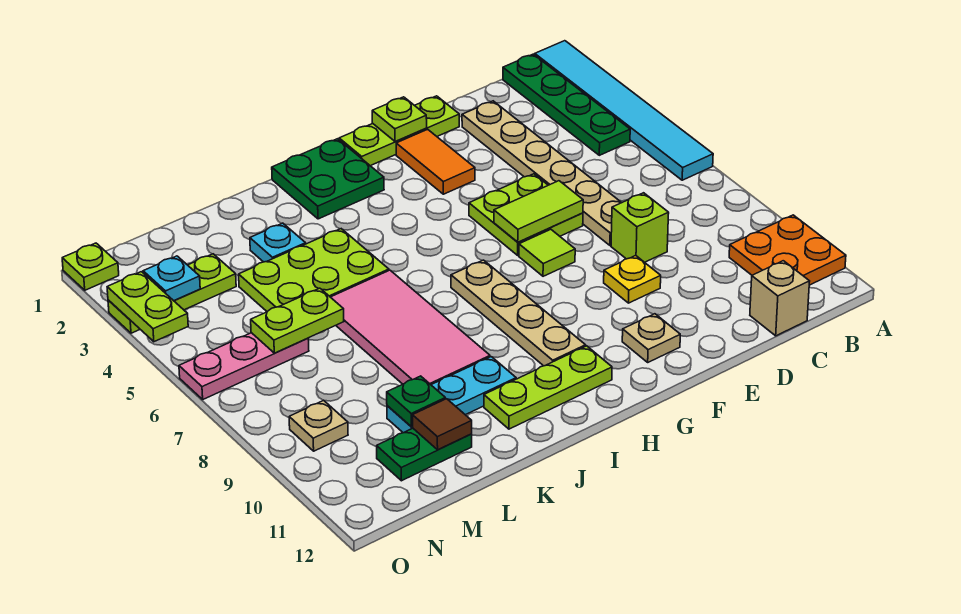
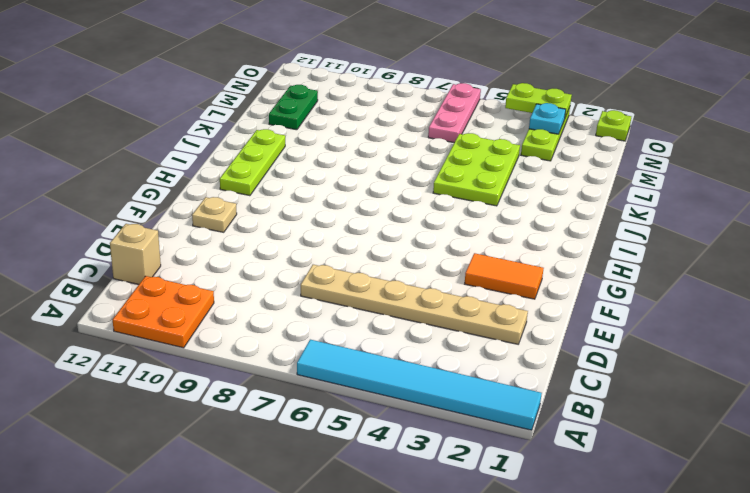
none -> green plate B1:B4 level 1
none -> lime brick D8 level 1
none -> lime plate E1:G1 level 1
none -> lime plate E5:F6 level 1

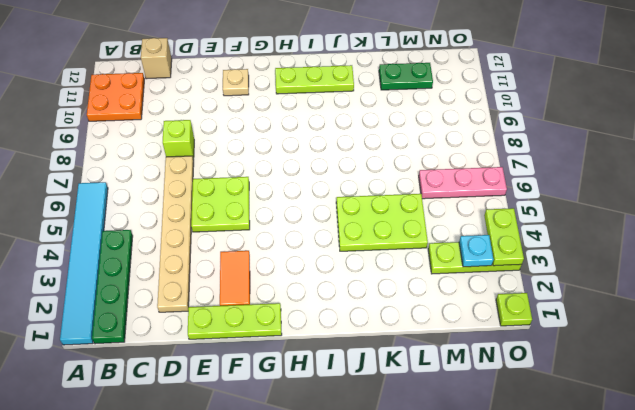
none -> yellow plate E9 level 1
none -> lime tile F7 level 1
none -> green plate H1:I2 level 1
none -> tan plate H7:H10 level 1

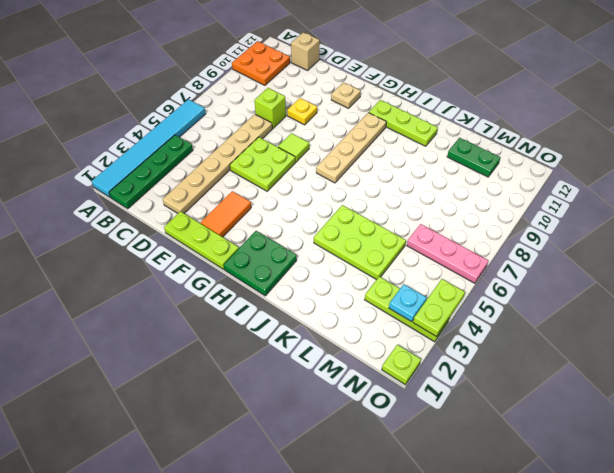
none -> pink tile J6:K9 level 1
none -> cyan plate J10:L10 level 1
none -> cyan plate K3 level 1
none -> tan plate N9 level 1

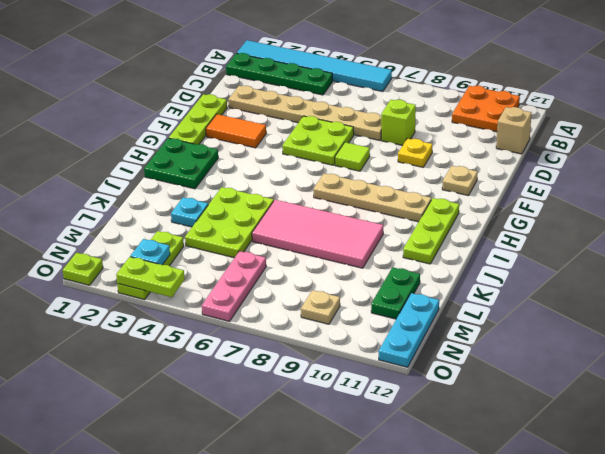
cyan plate M12:O12 level 1 -> cyan plate J10:L10 level 1
none -> lime tile E6:F6 level 2
none -> lime plate F1 level 2
none -> lime plate L6:M6 level 2
none -> green plate L10 level 2

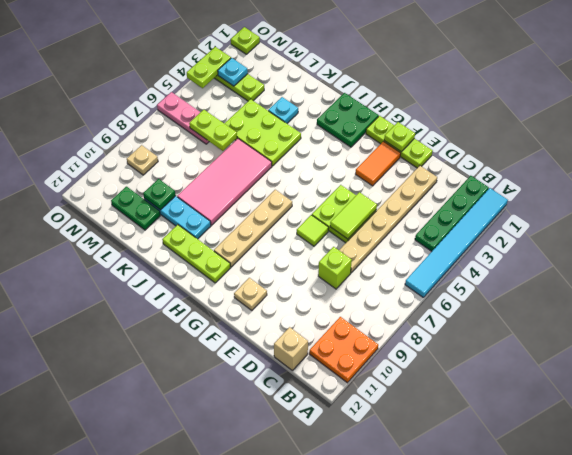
lime tile E5:E6 level 2 -> lime tile E6:F6 level 2
none -> yellow plate E9 level 1
none -> brown tile L11 level 2

